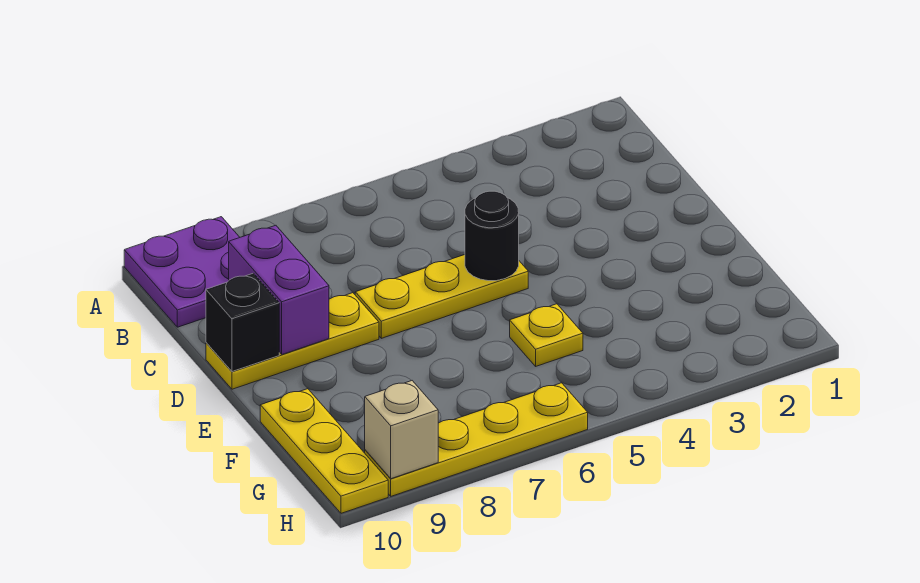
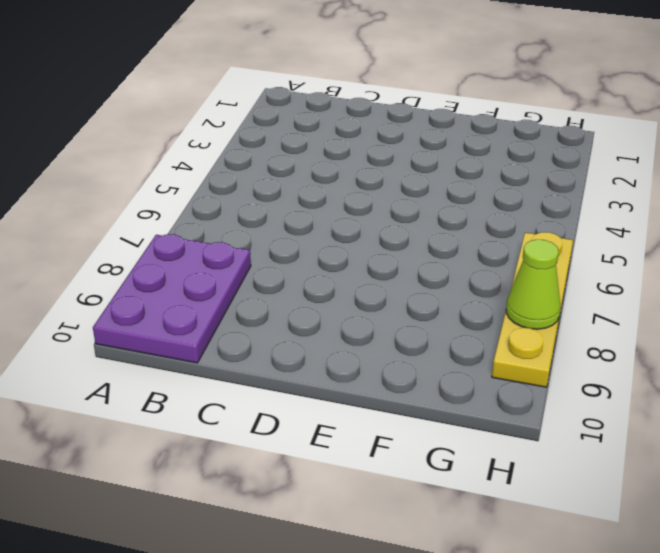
purple plate A8:B10 level 1 -> purple plate A9:B10 level 1
lime cone H8 level 2 -> none
none -> yellow plate D5:D7 level 1
none -> yellow plate D8:D10 level 1

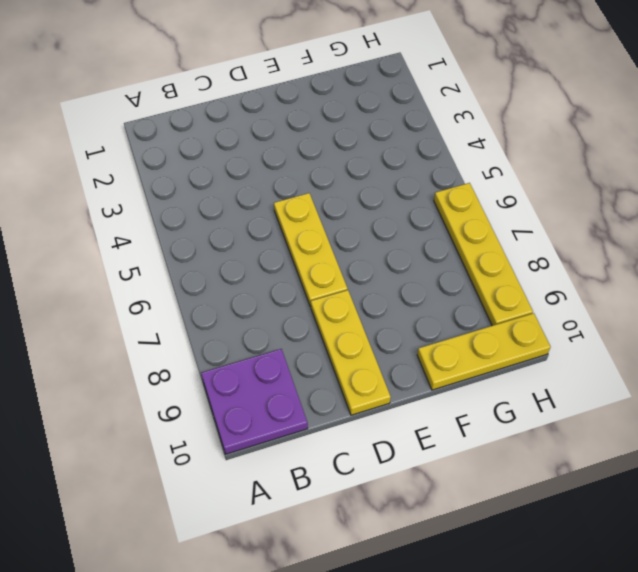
none -> yellow plate F5 level 1
none -> purple brick C9:D9 level 2

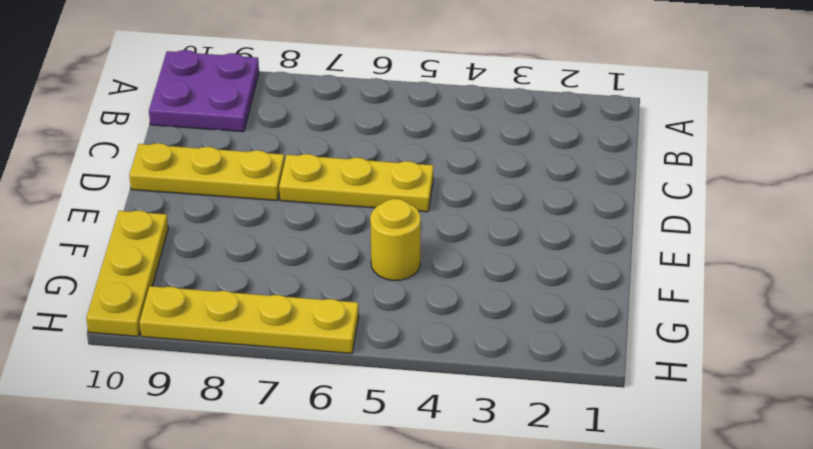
yellow round brick F5 level 1 -> yellow plate F5 level 1
none -> purple brick C9:D9 level 2
none -> black round brick D5 level 2

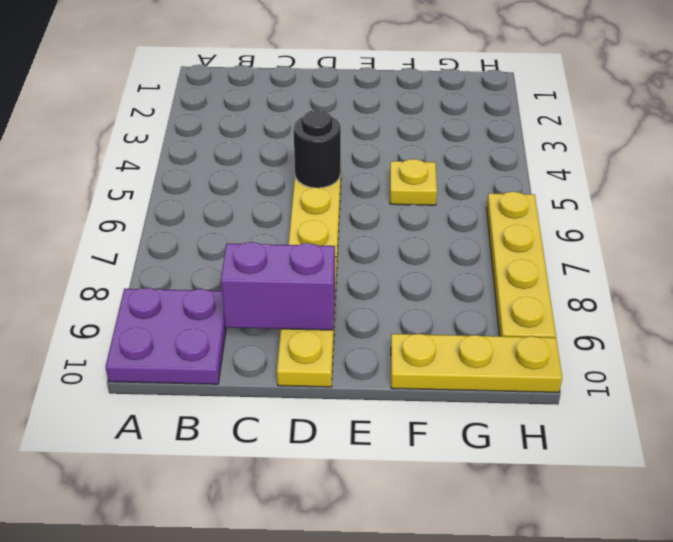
none -> black brick D10 level 2
none -> tan brick H9 level 2

